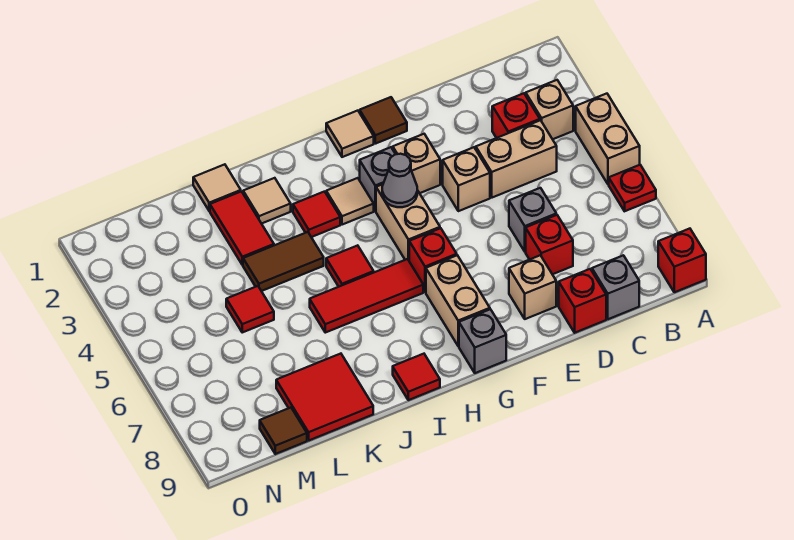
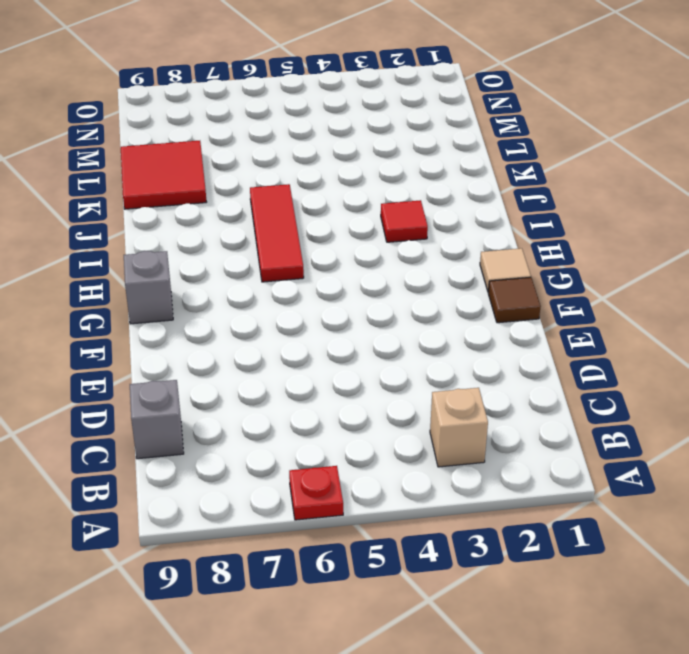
none -> tan brick A4:A5 level 1
none -> red brick A9 level 1
none -> red brick C3 level 1
none -> tan brick C4:D4 level 1

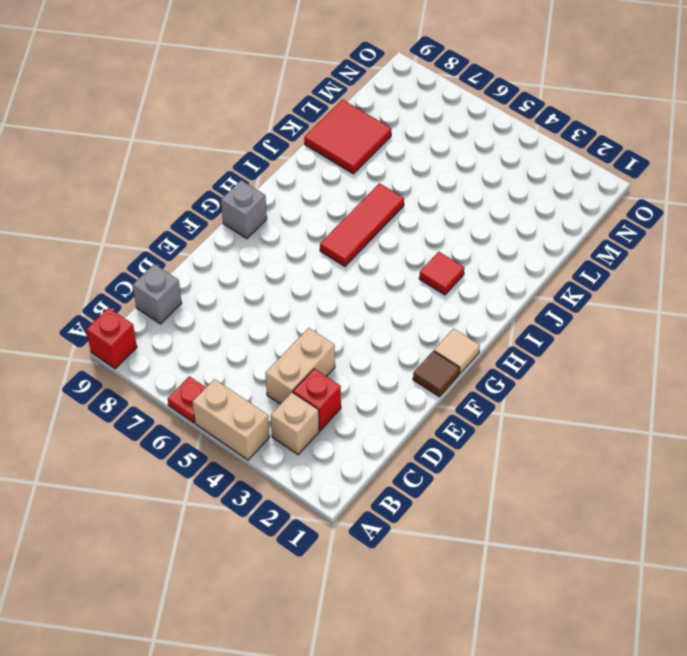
none -> grey brick D6 level 1
none -> red brick D7 level 1
none -> red brick D9 level 1
none -> tan brick E4 level 1

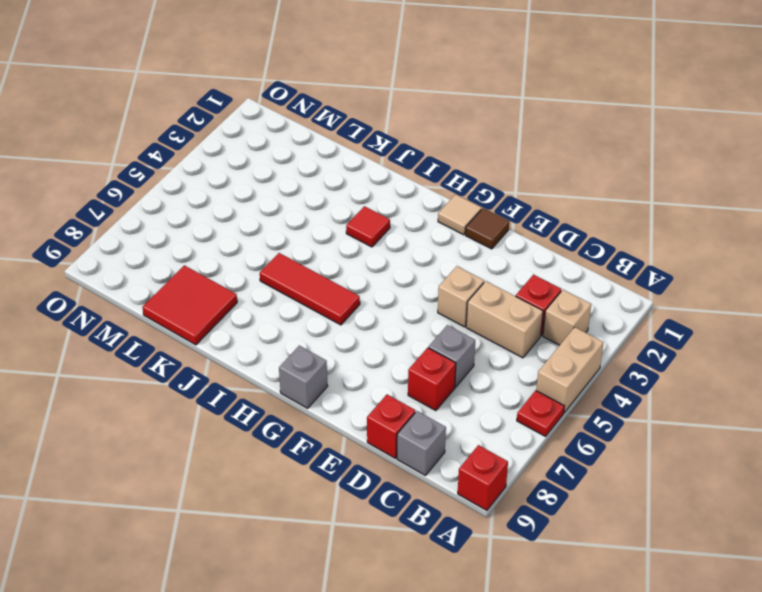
none -> tan brick E8 level 1
none -> tan brick F3 level 1
none -> grey brick G3 level 1
none -> tan brick G4:G5 level 1

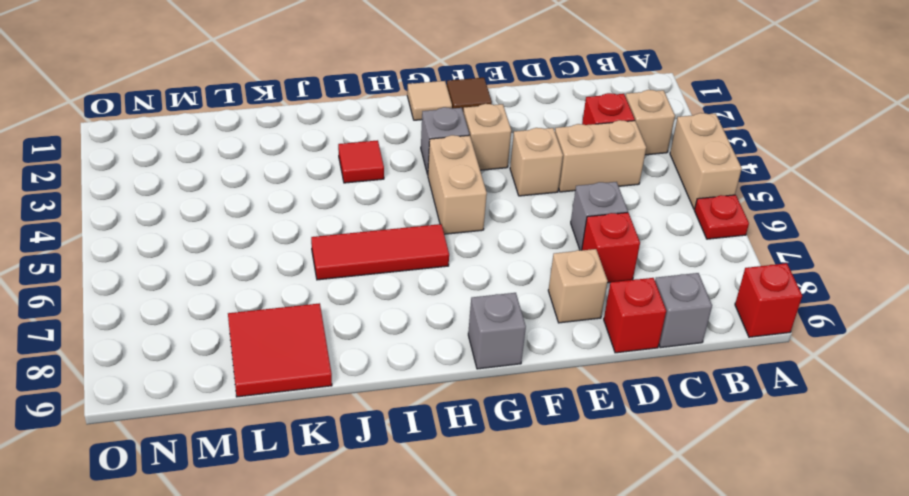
none -> red brick G6 level 1
none -> tan brick G7:G8 level 1
none -> tan tile H3 level 1
none -> red tile I5 level 1

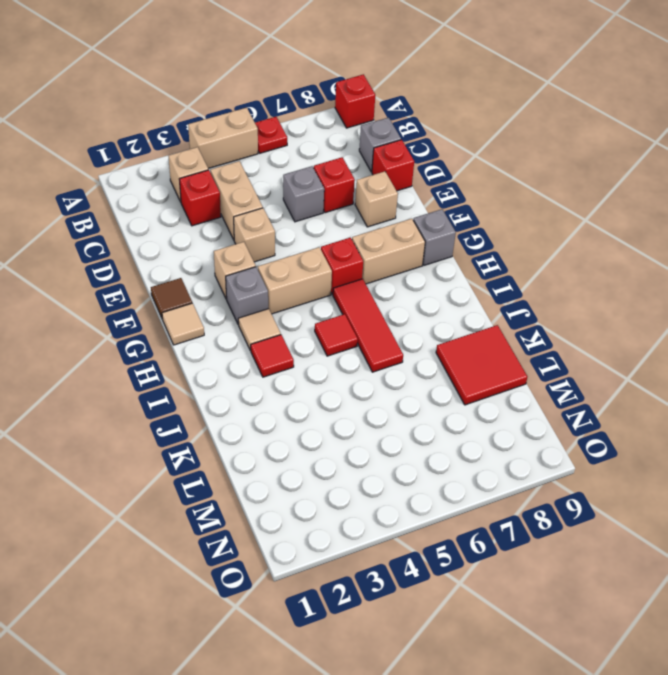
none -> red tile I9 level 1
none -> tan tile J2 level 1
none -> brown tile J4:K4 level 1
none -> tan tile K1 level 1

